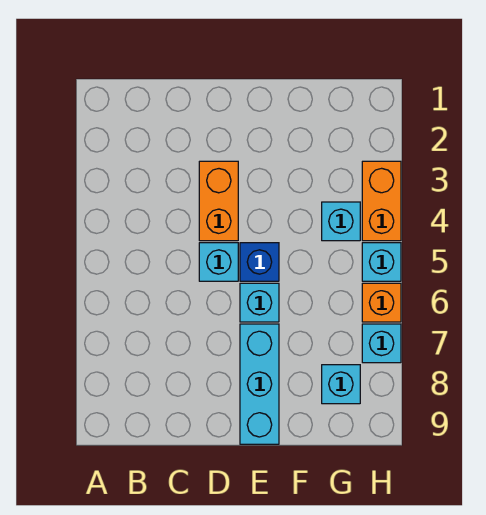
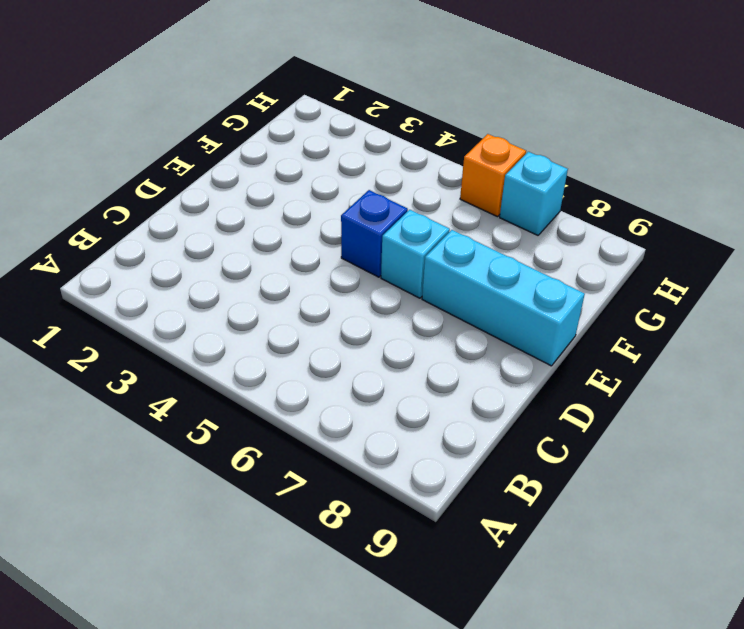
none -> orange brick D3:D4 level 1
none -> cyan brick D5 level 1

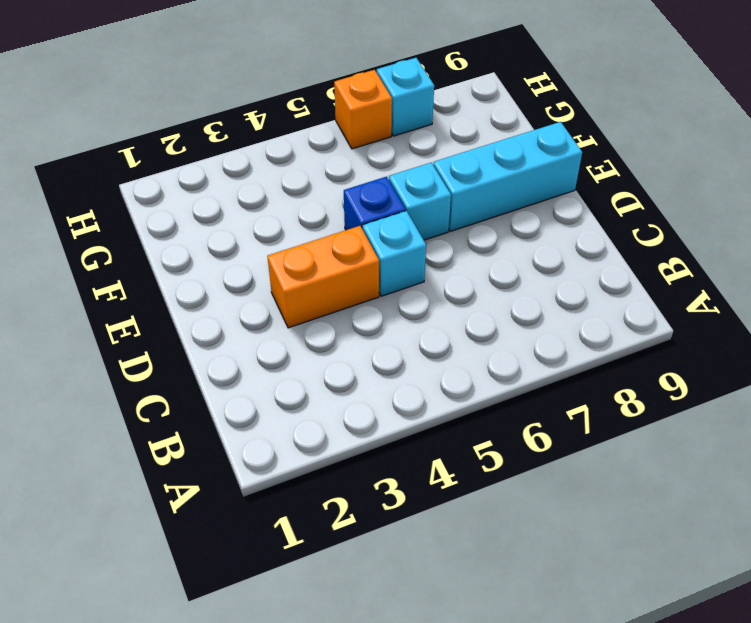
none -> cyan brick G4 level 1
none -> cyan brick G8 level 1

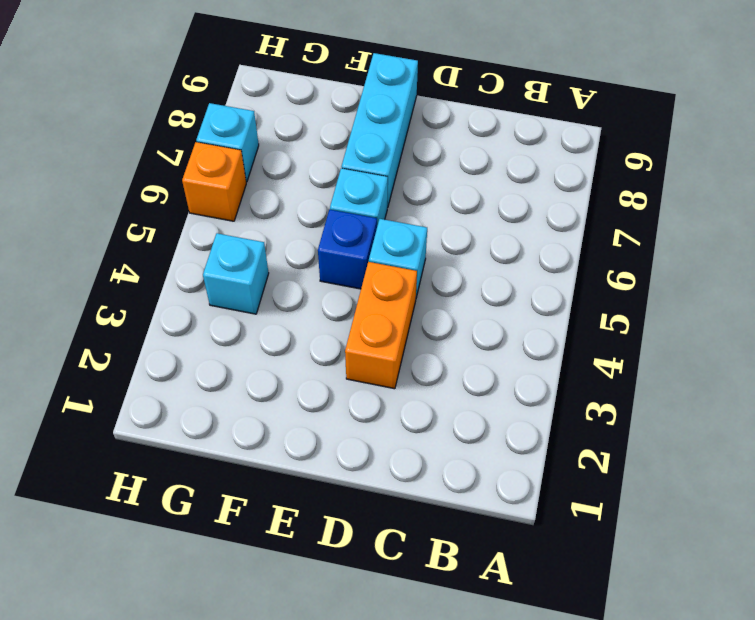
none -> cyan brick G8 level 1
none -> orange brick H3:H4 level 1

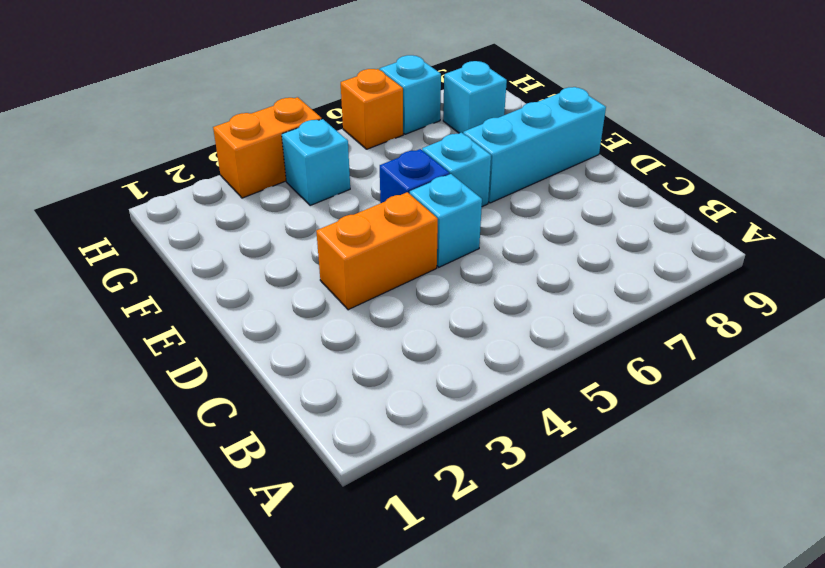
none -> cyan brick H5 level 1

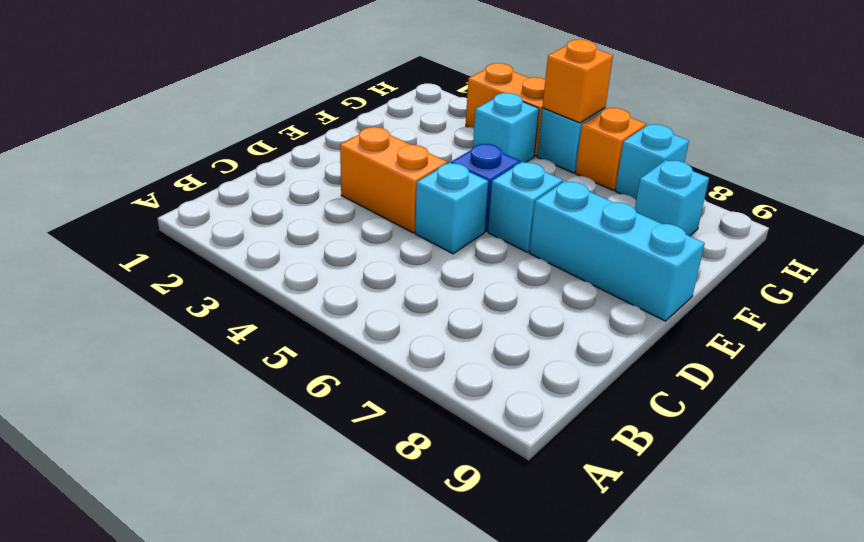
orange brick H5 level 2 -> none

